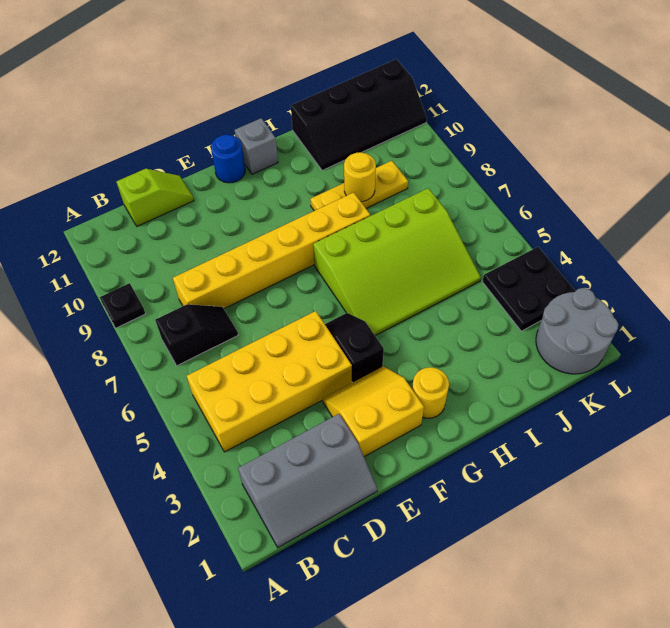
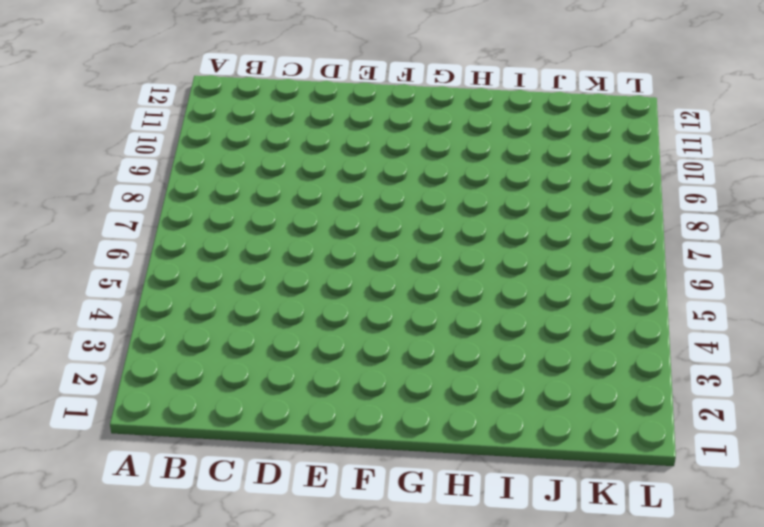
none -> black plate A9 level 1
none -> grey slope B1:D2 level 1 top 2
none -> yellow brick B4:E5 level 1

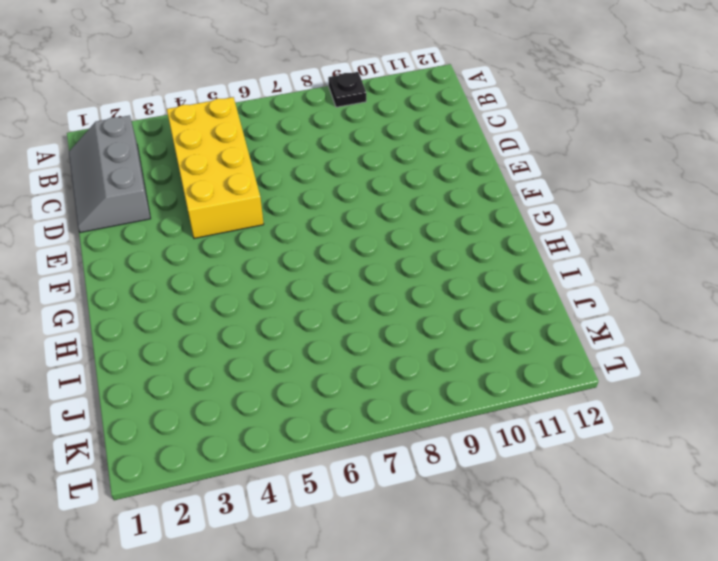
none -> black slope B7:C7 level 1 top B
none -> yellow brick C8:H8 level 1
none -> lime slope C12:D12 level 1 top C

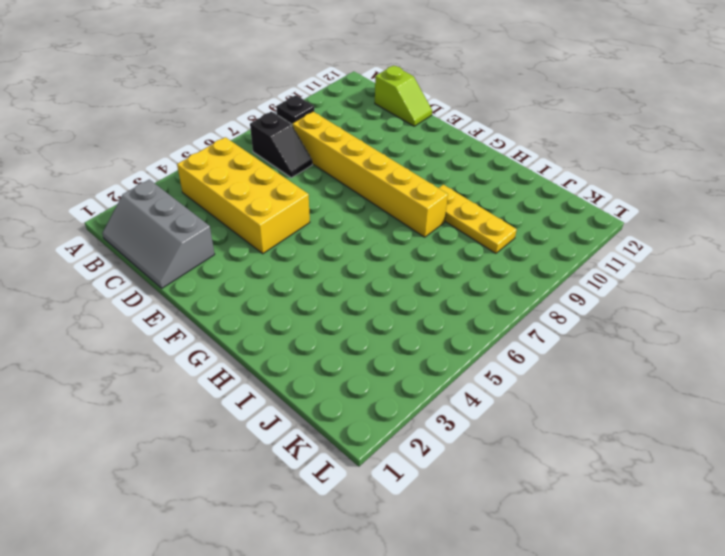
none -> yellow slope E2:F3 level 1 top 2
none -> black slope F4:F5 level 1 top 4
none -> blue round brick F12 level 1

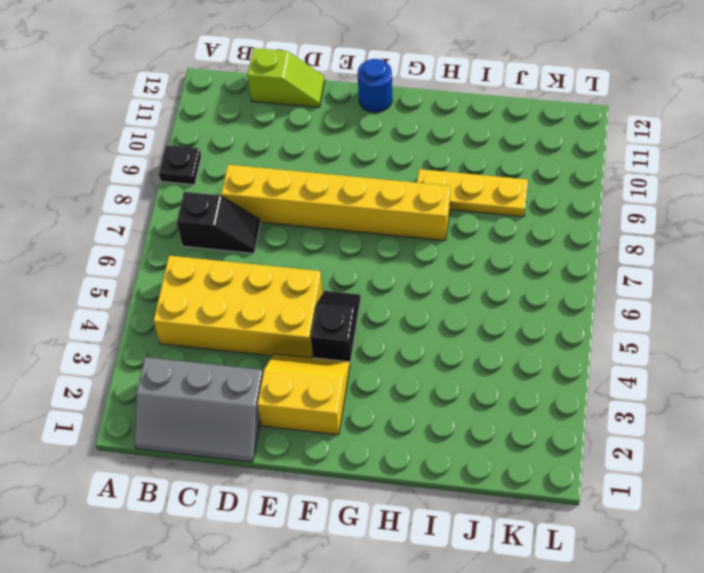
none -> yellow round brick G2 level 1
none -> lime slope G5:J7 level 1 top 7
none -> grey brick G12 level 1

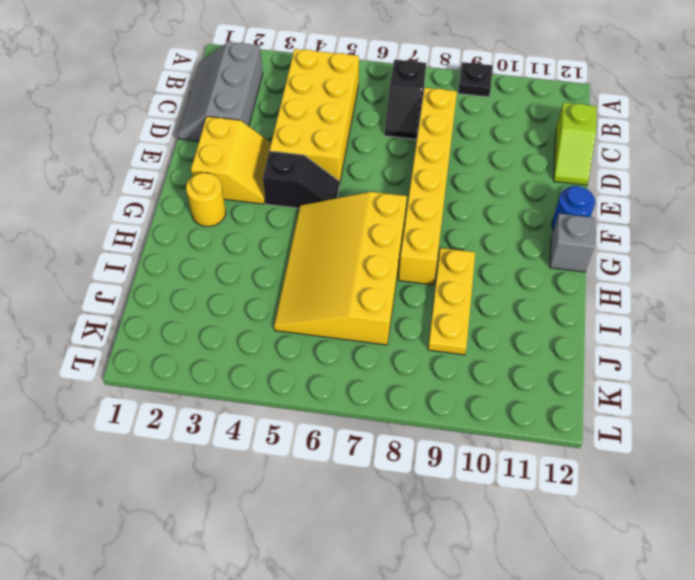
yellow slope G5:J7 level 1 top 7 -> lime slope G5:J7 level 1 top 7
none -> black slope I11:L12 level 1 top 12
none -> grey round brick K1:L2 level 1
none -> black plate K3:L4 level 1

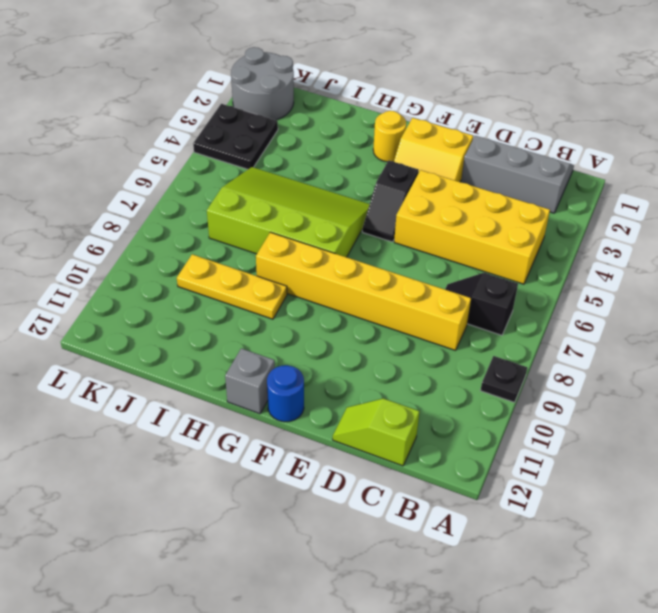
none -> black slope I11:L12 level 1 top 12
none -> yellow round brick I9 level 2

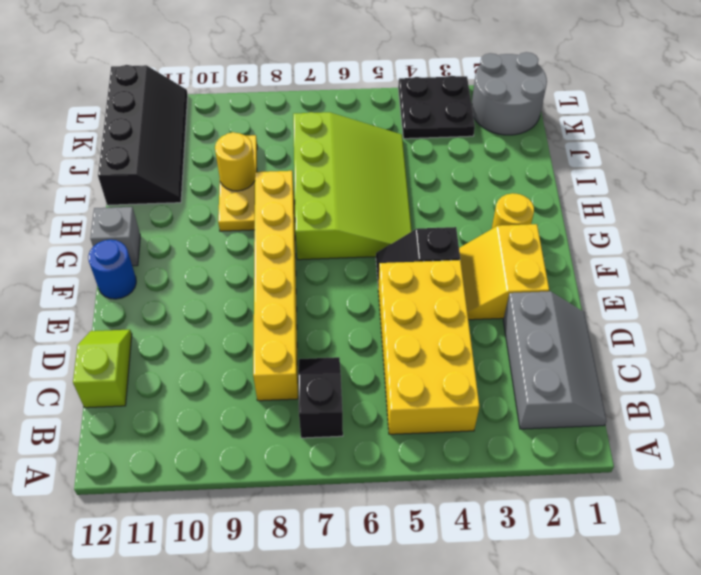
none -> black plate A9 level 1

